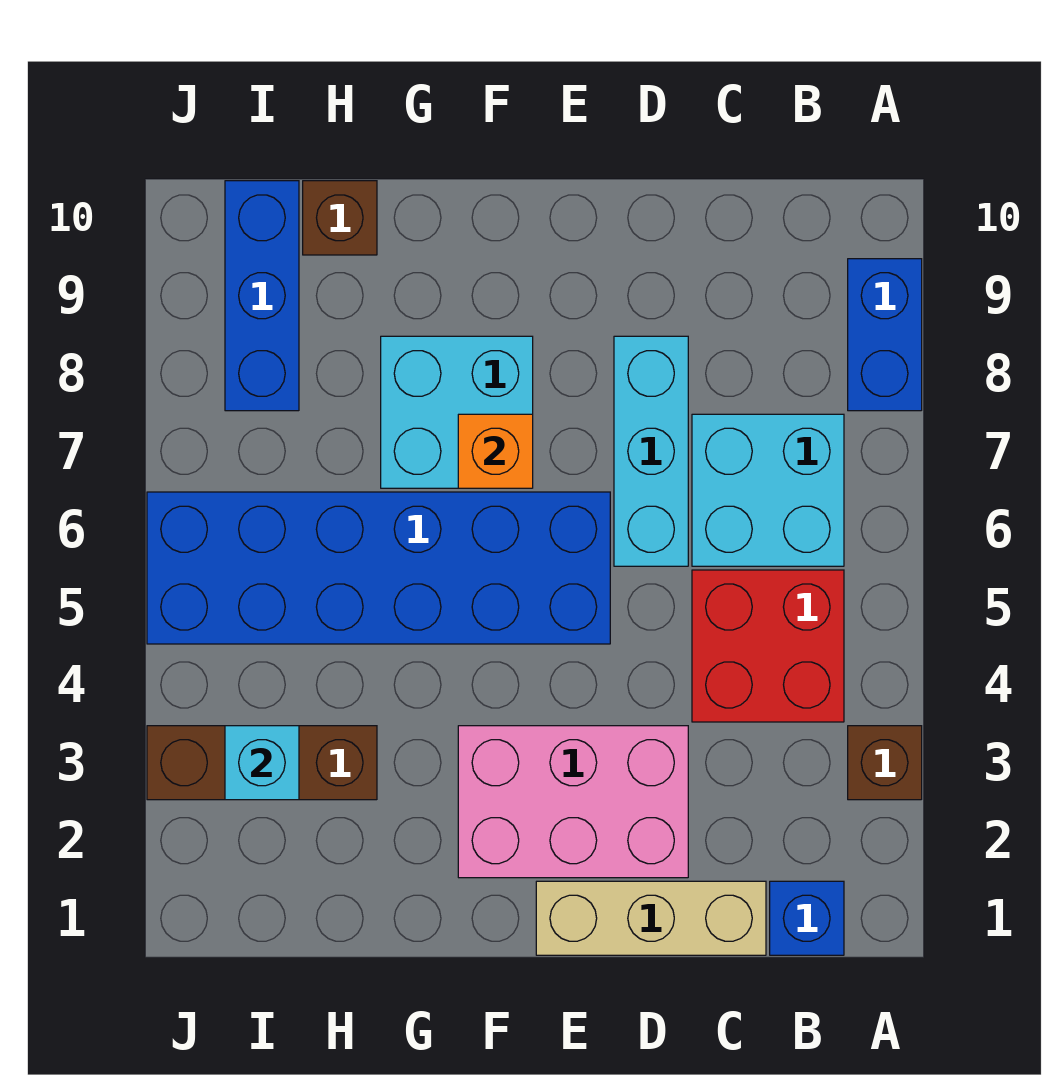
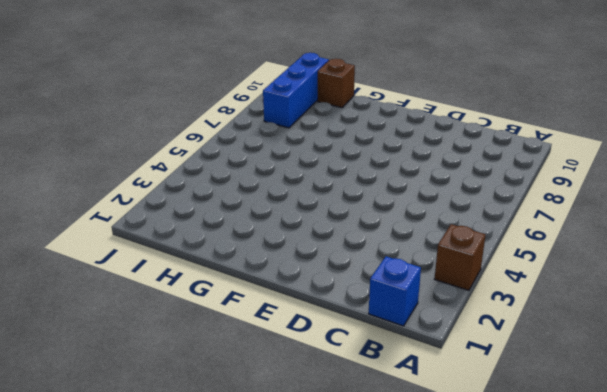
none -> blue brick A8:A9 level 1
none -> red brick B4:C5 level 1
none -> cyan brick B6:C7 level 1

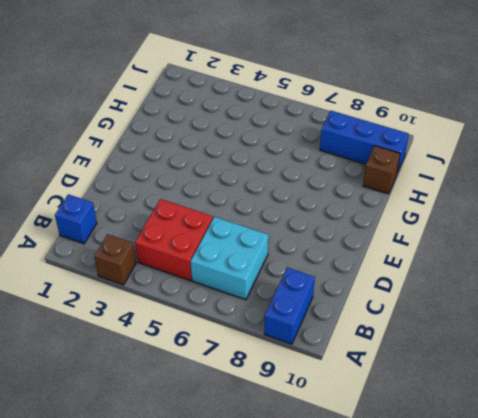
blue brick A9:B9 level 1 -> blue brick A8:A9 level 1
none -> tan brick C1:E1 level 1
none -> pink brick D2:F3 level 1
none -> cyan brick D6:D8 level 1

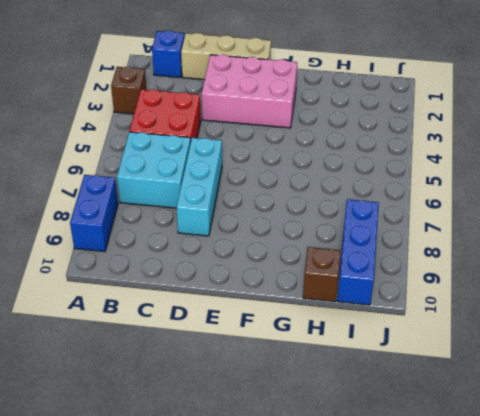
none -> blue brick E5:J6 level 1
none -> cyan brick F7:G8 level 1
none -> brown brick H3:J3 level 1

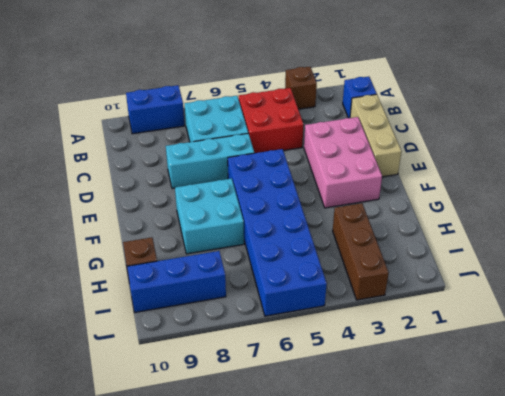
none -> orange brick F7 level 2
none -> cyan brick I3 level 2

